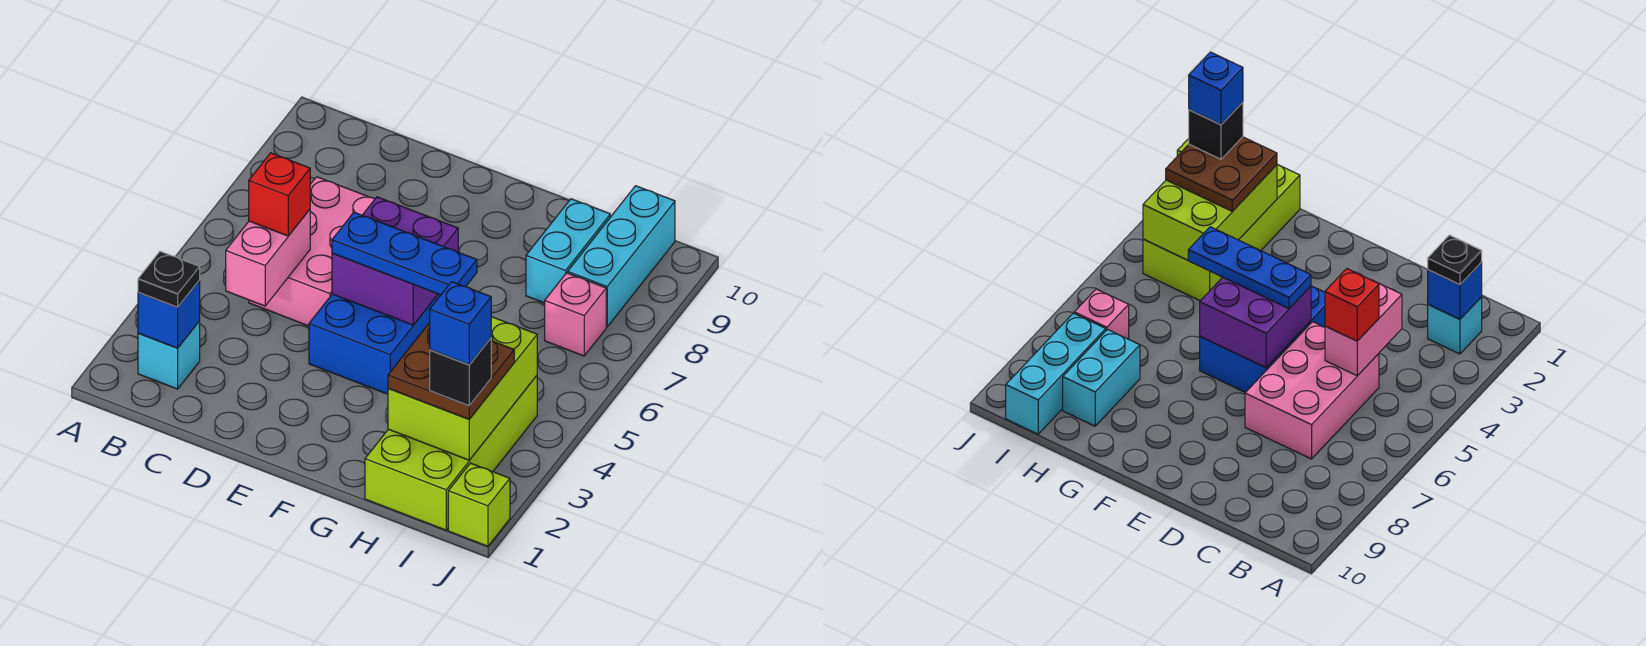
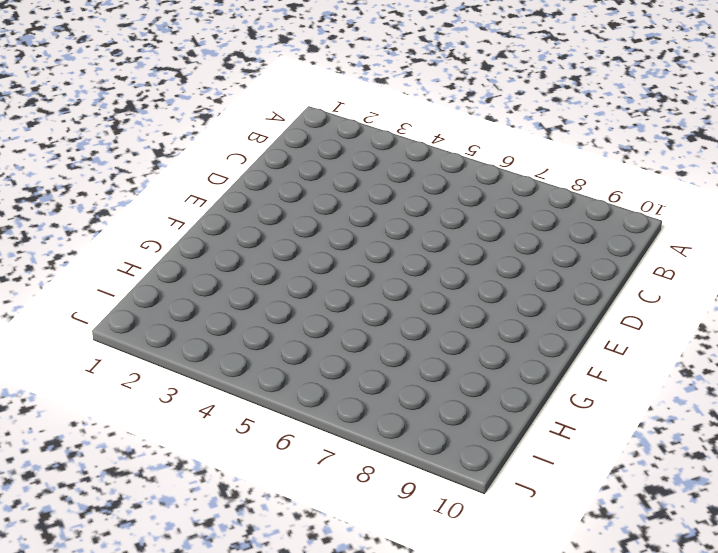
none -> cyan brick B2 level 1
none -> pink brick C5:D7 level 1
none -> blue brick E4:F6 level 1

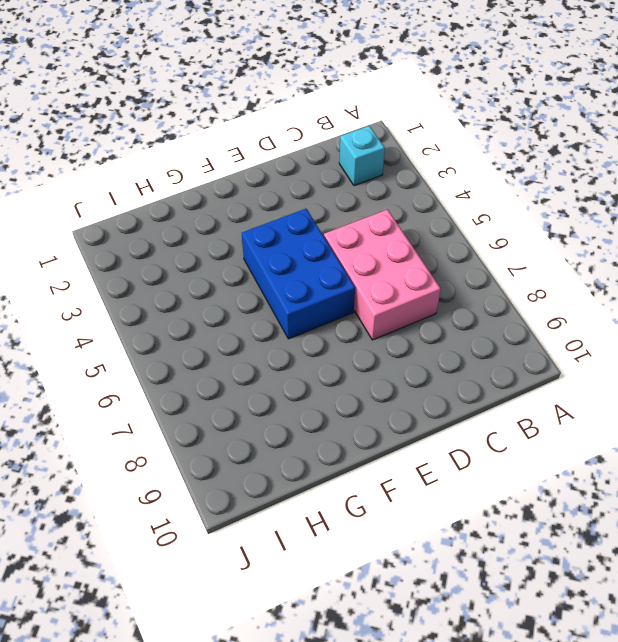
none -> lime brick H1:I4 level 1
none -> cyan brick H8:H9 level 1
none -> pink brick I7 level 1

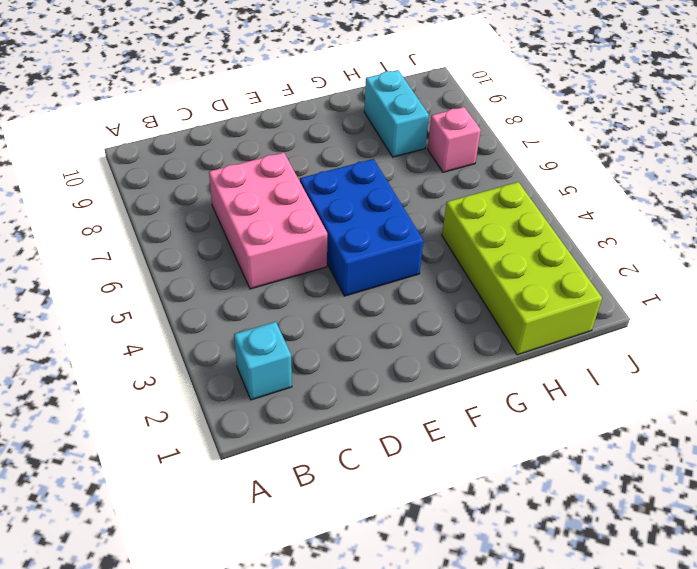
none -> cyan brick I8:I10 level 1
none -> lime brick J1 level 1
none -> blue brick B2 level 2

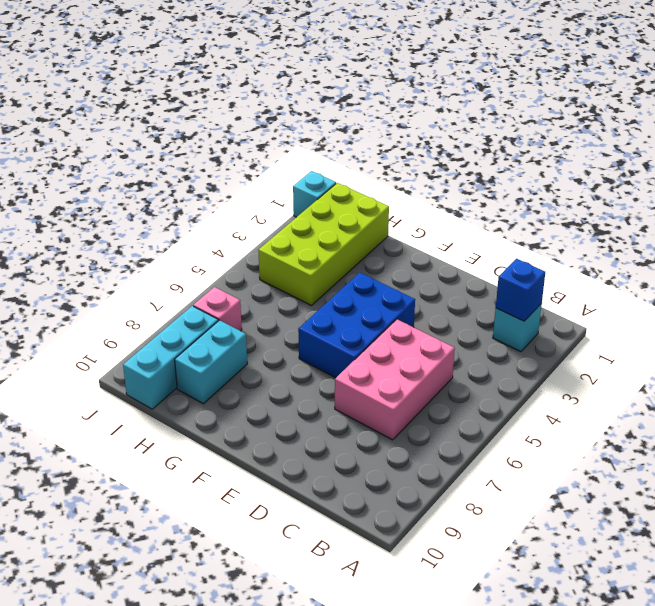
cyan brick J1 level 1 -> lime brick J1 level 1
none -> pink brick C4:C5 level 2
none -> purple brick E5:F6 level 2
none -> lime brick H2:I4 level 2

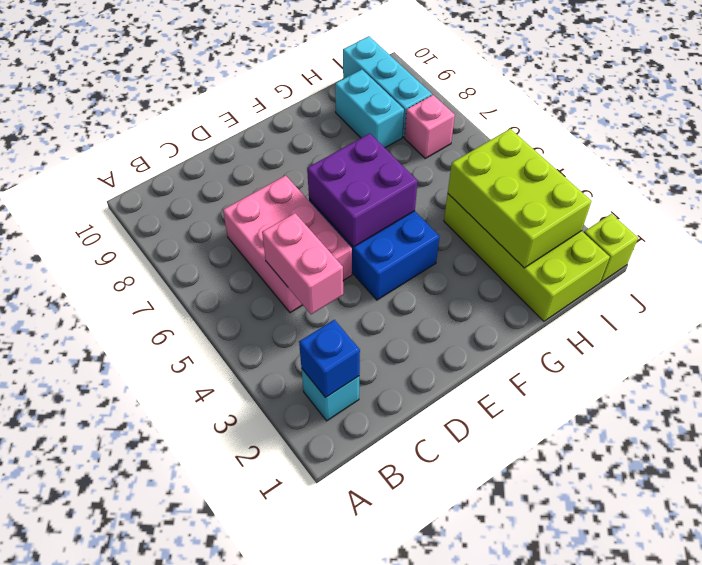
none -> black plate B2 level 3
none -> red brick C5 level 3
none -> blue plate E5:G5 level 3

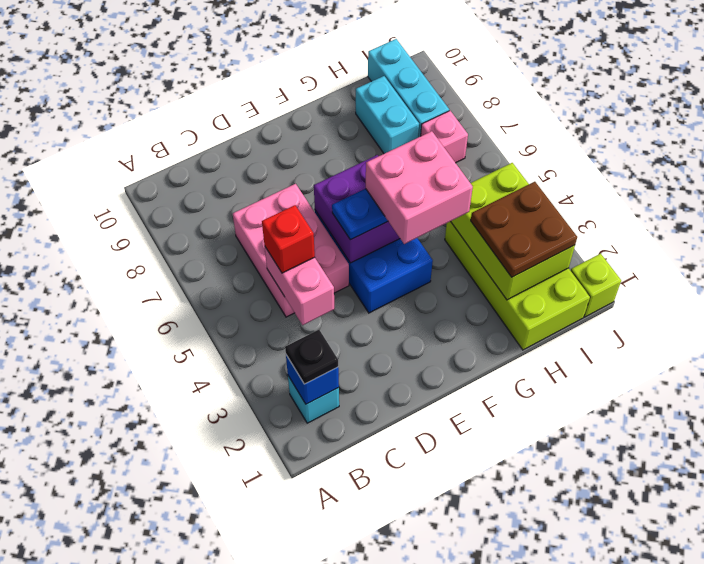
pink brick F4:G5 level 4 -> none
none -> black brick I2 level 4
none -> blue brick I2 level 5

